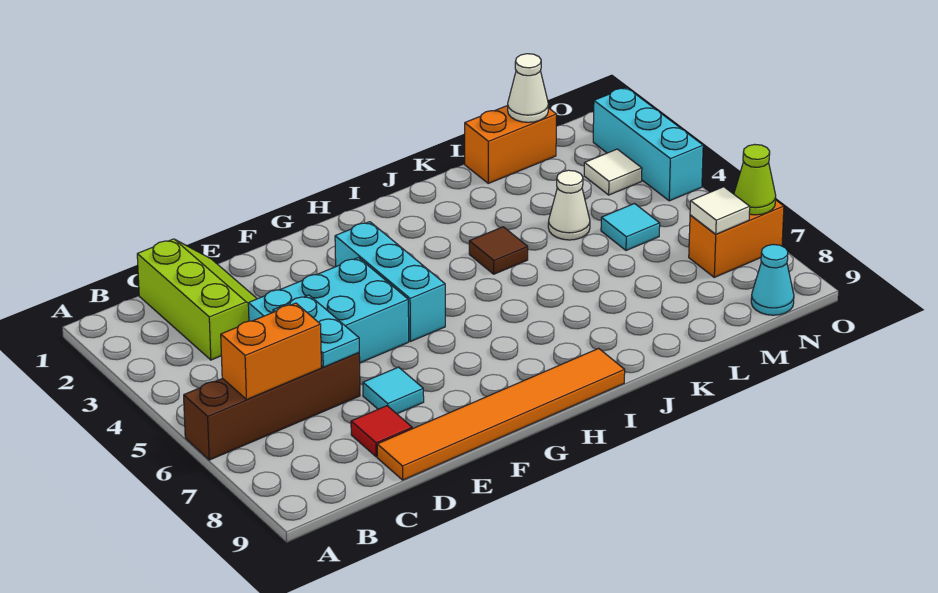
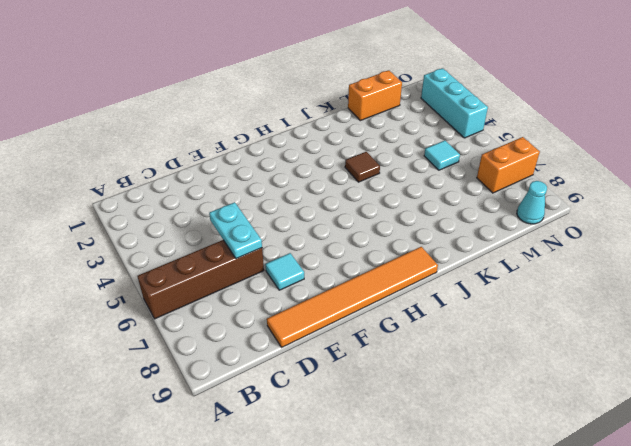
none -> lime slope C1:D3 level 1 top C
none -> cyan brick D4:F5 level 1
none -> red tile D8 level 1

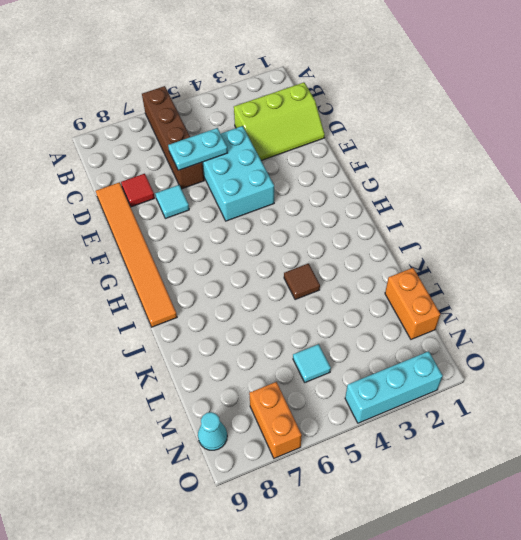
none -> cyan brick G3:G5 level 1
none -> white cone L4 level 1
none -> white tile N3 level 1

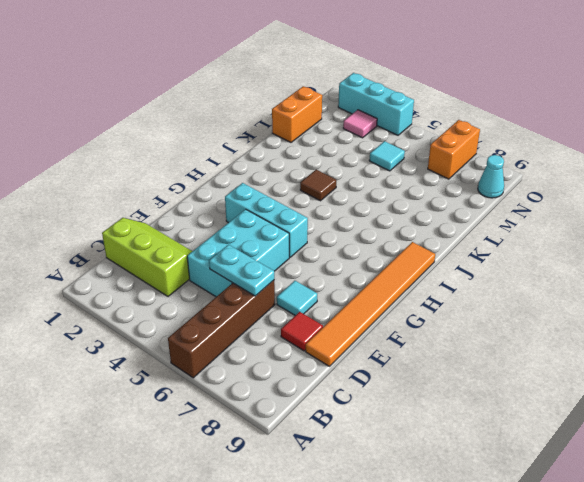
pink tile N3 level 1 -> white tile N3 level 1
none -> white cone L4 level 1
none -> orange brick B6:C6 level 2
none -> white cone M1 level 2

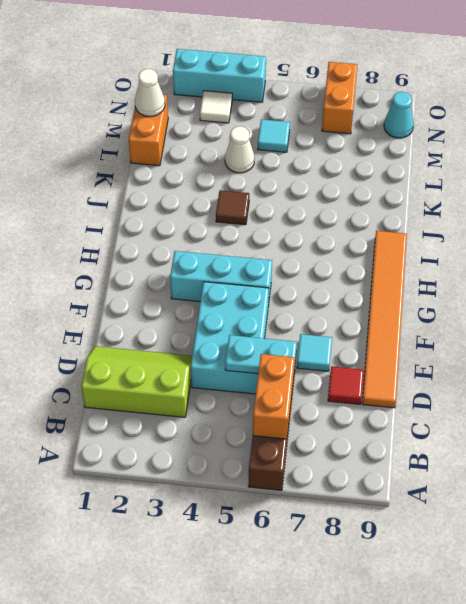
none -> white tile N7 level 2
none -> lime cone O7 level 2

